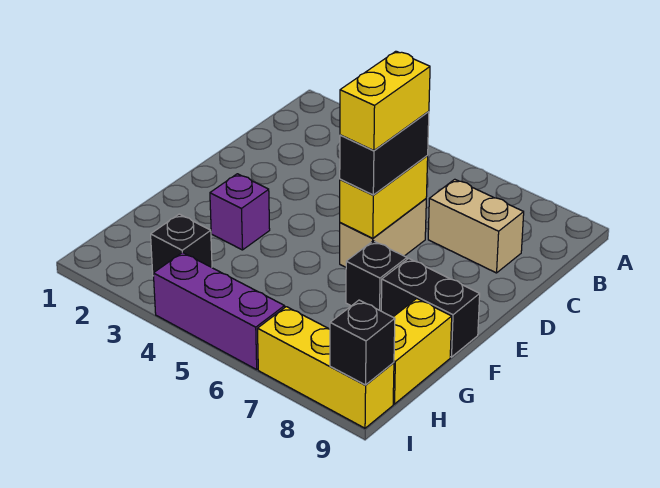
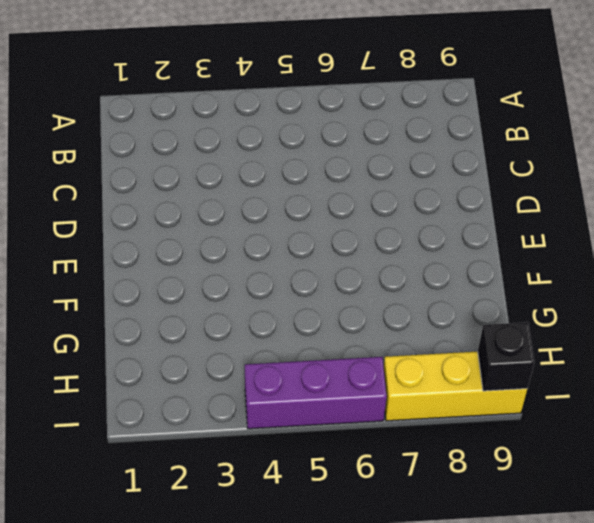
none -> tan brick C7:C8 level 1
none -> tan brick D6:E6 level 1
none -> purple brick F3 level 1

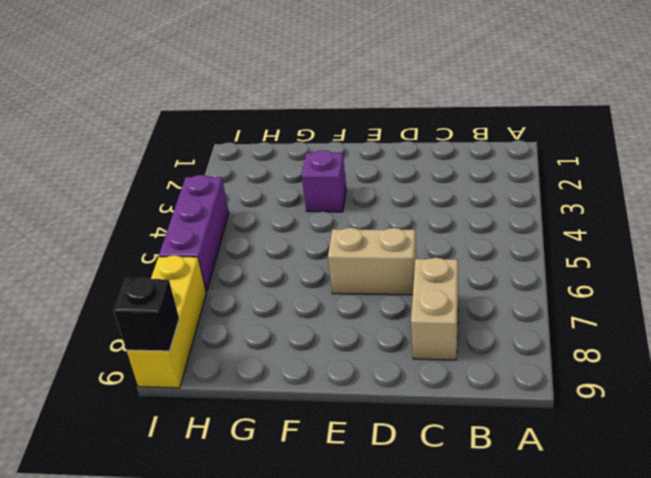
none -> black brick F7 level 1
none -> black brick F8:F9 level 1
none -> yellow brick G9:H9 level 1

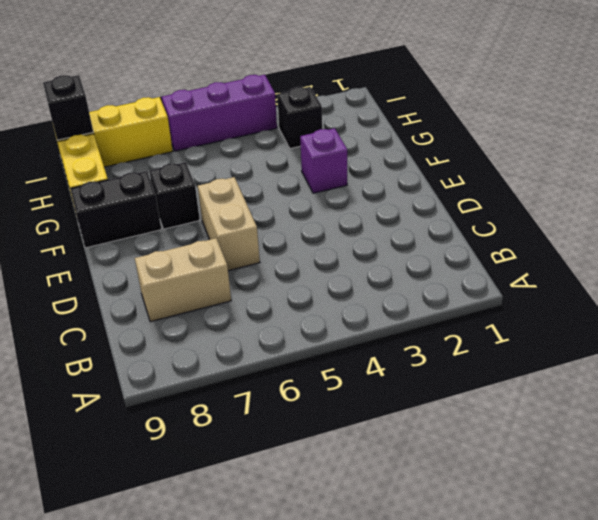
none -> yellow brick D6:E6 level 2
none -> black brick D6:E6 level 3
none -> yellow brick D6:E6 level 4

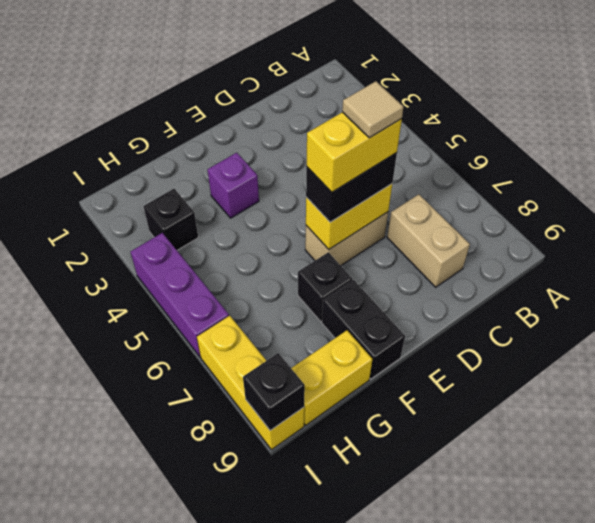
tan tile D6 level 5 -> none

